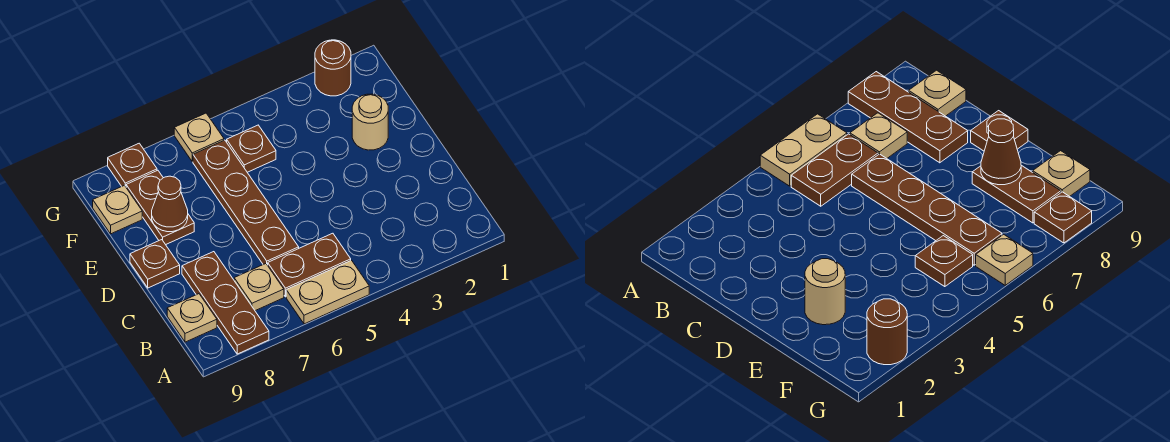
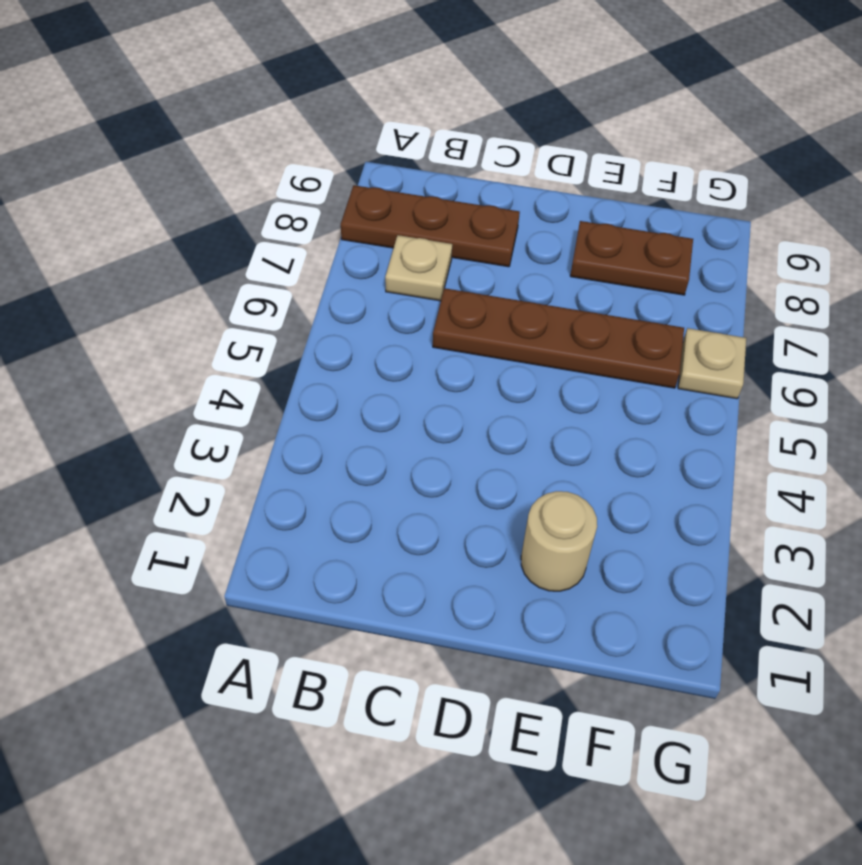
none -> tan plate A5:A6 level 1
none -> brown plate B5:B6 level 1
none -> tan plate B9 level 1

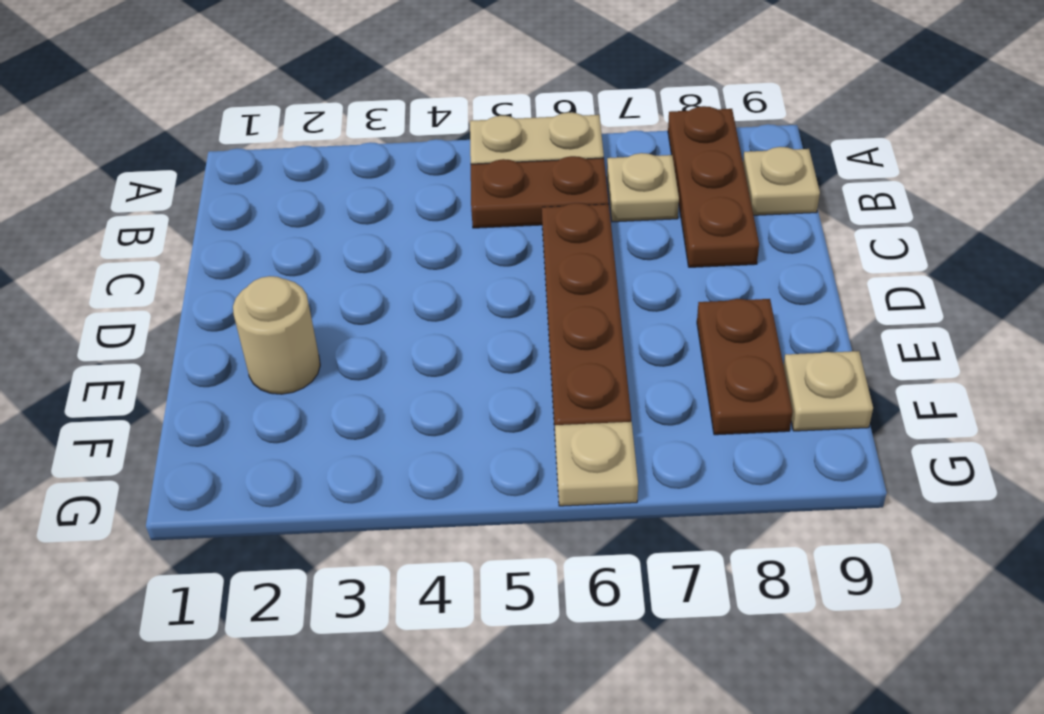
none -> brown plate D9 level 1
none -> brown plate F5 level 1
none -> brown round brick G2 level 1

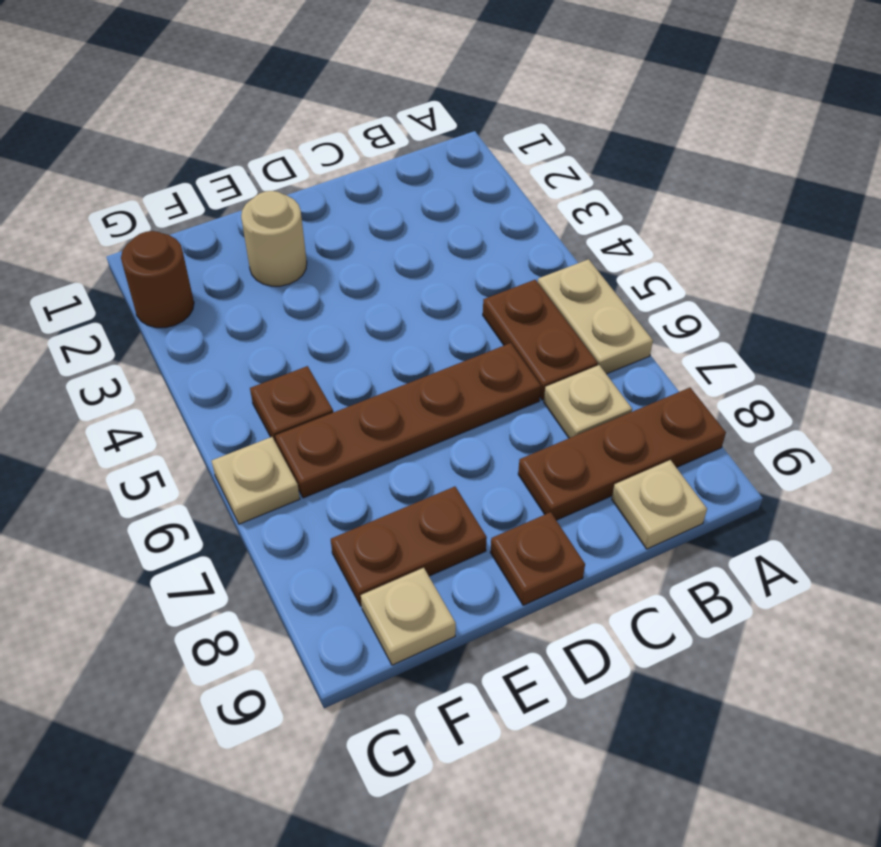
none -> brown plate G8 level 1
none -> brown cone E8 level 2

